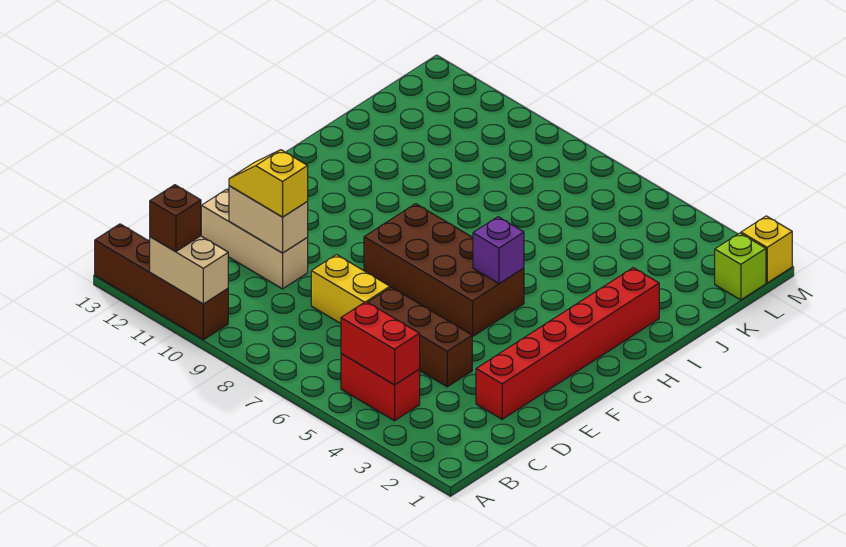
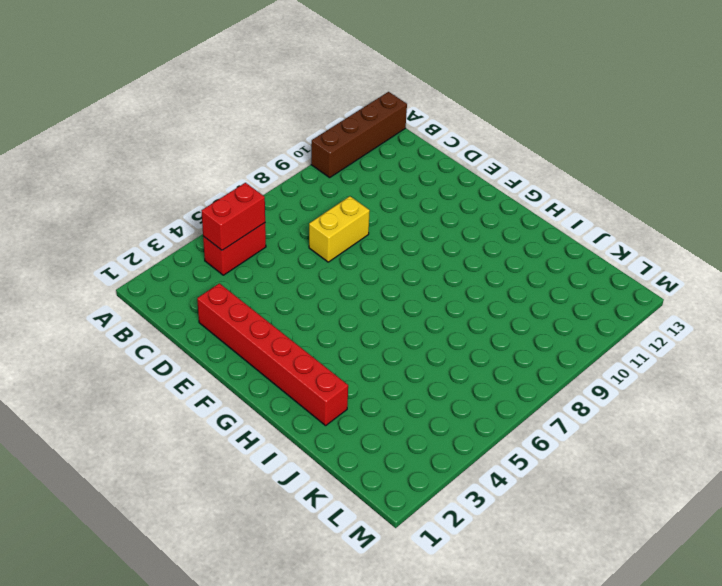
none -> brown brick D4:D6 level 1
none -> tan brick D10:D12 level 1
none -> brown brick F5:G8 level 1

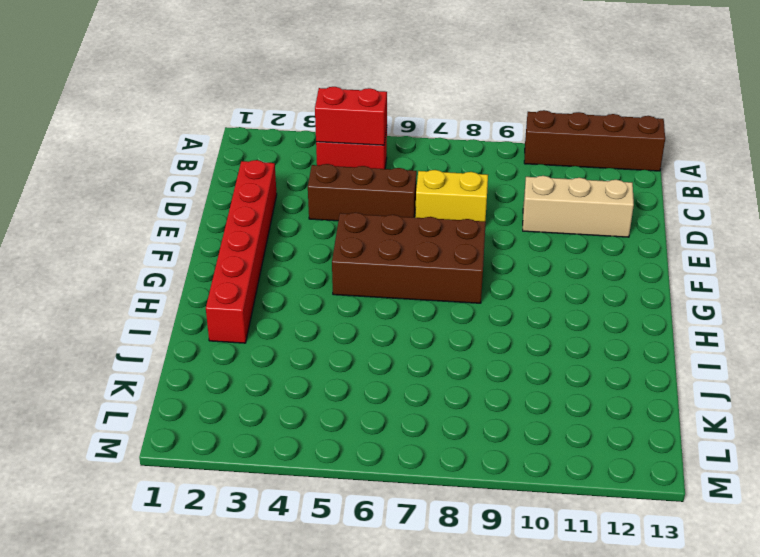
none -> lime brick L1 level 1
none -> yellow brick M1 level 1
none -> tan brick A10:A11 level 2

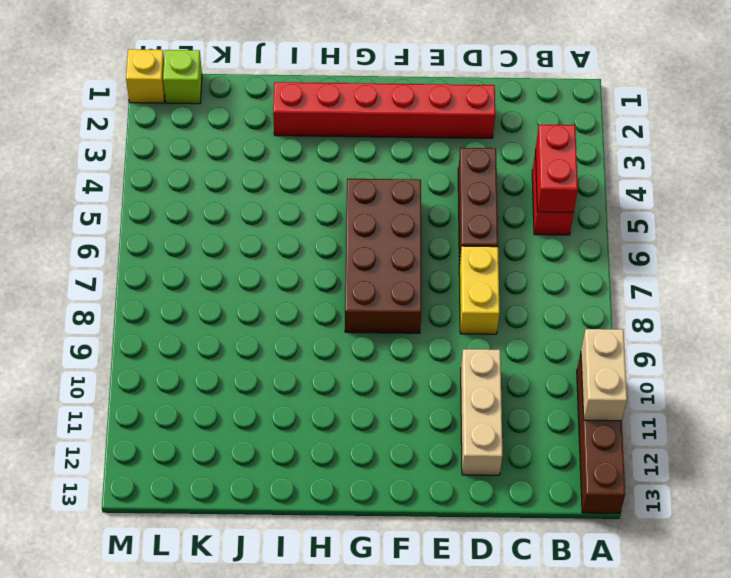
none -> tan brick D10:D11 level 2
none -> purple brick G5 level 2
none -> brown brick A11 level 3

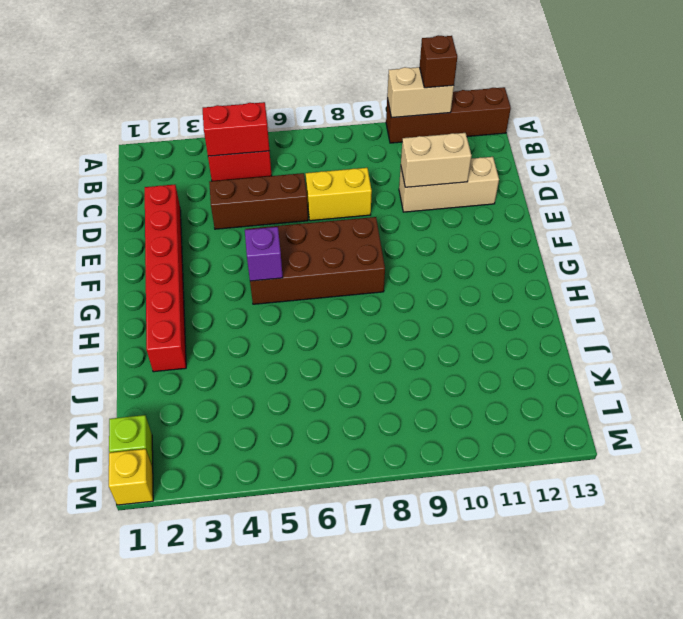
none -> yellow slope D10:D11 level 3 top 10

